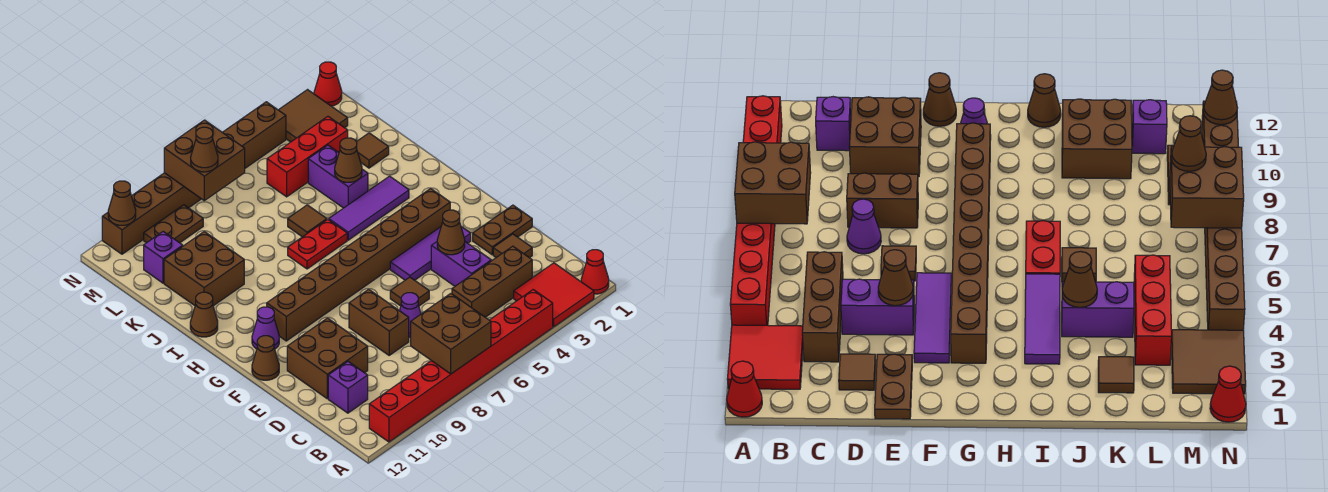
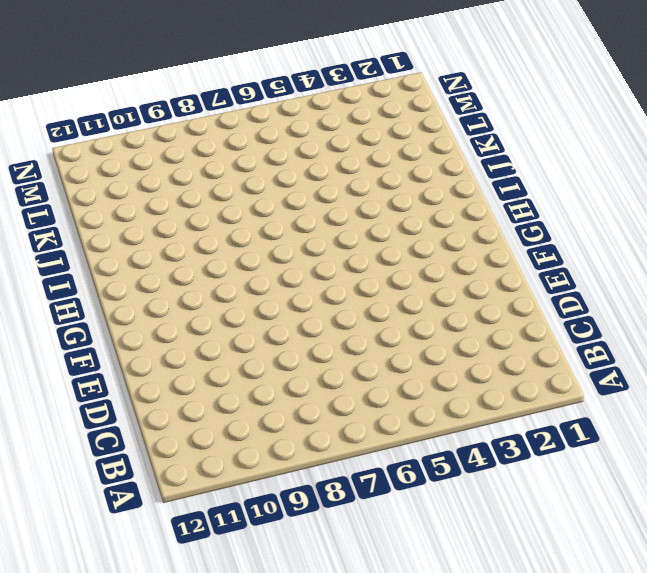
none -> red cone A1 level 1
none -> red tile A2:B3 level 1
none -> red brick A4:A11 level 1
none -> brown brick C3:C5 level 1

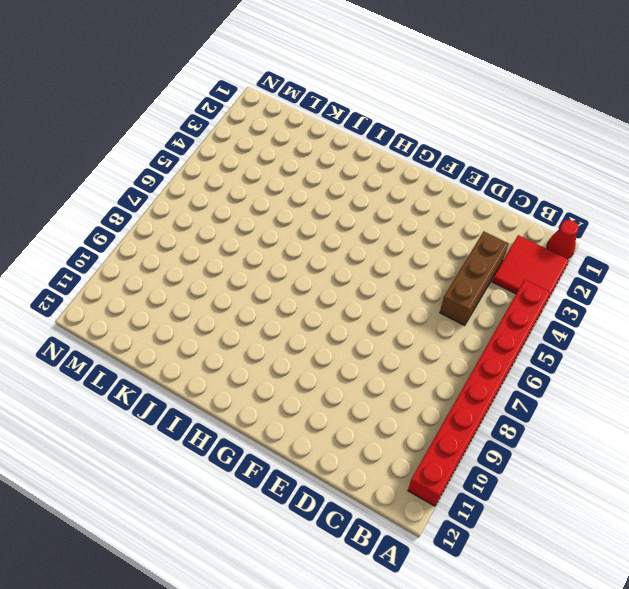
none -> purple brick C11 level 1
none -> brown tile D2 level 1
none -> purple brick D4:E4 level 1
none -> purple cone D7 level 1

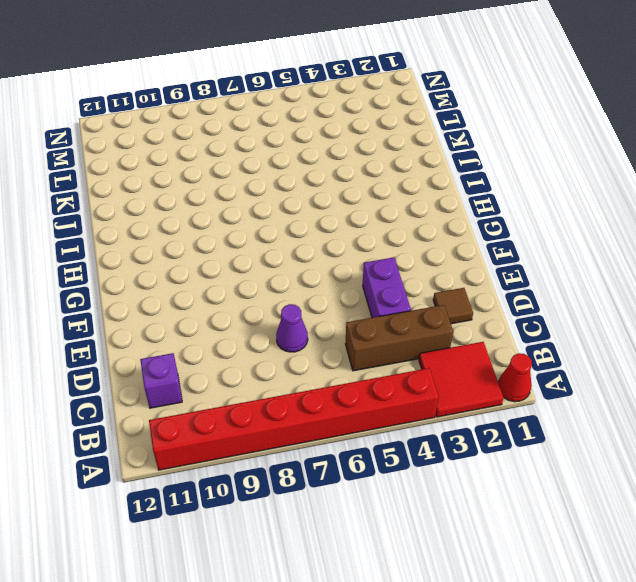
none -> brown brick D8:E8 level 1
none -> brown brick D10:E11 level 1
none -> brown plate E1:E2 level 1
none -> brown tile E6 level 1

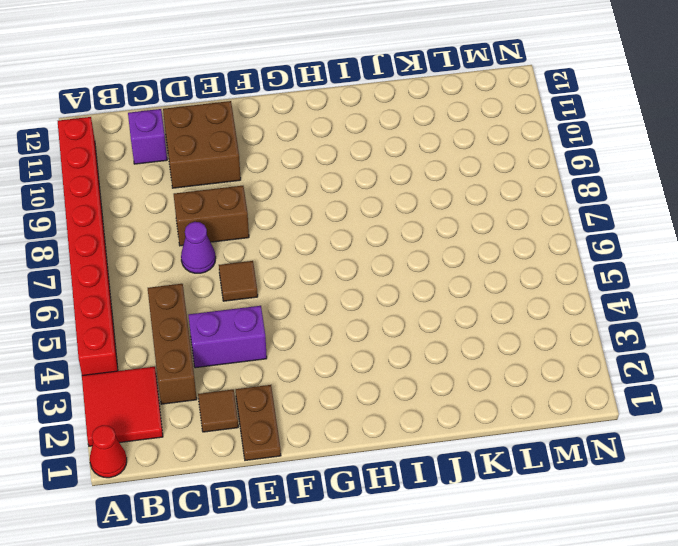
none -> purple tile F3:F5 level 1
none -> brown cone F12 level 1
none -> brown brick G3:G10 level 1
none -> purple cone G11 level 1

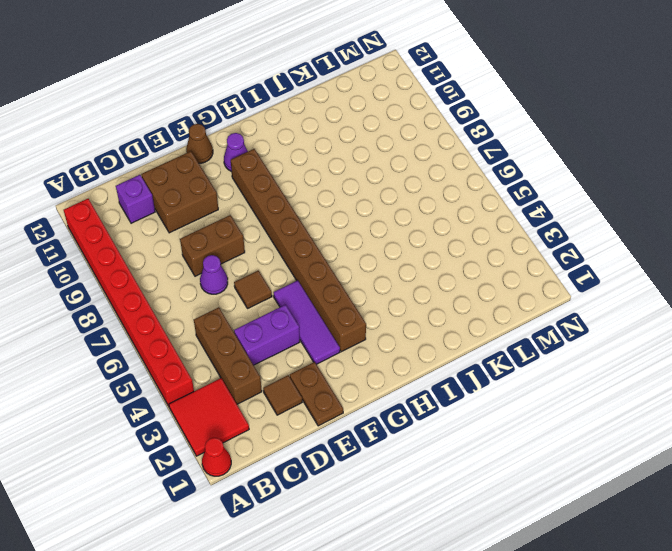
none -> purple tile I3:I5 level 1
none -> red plate I6:I7 level 1
none -> brown cone I12 level 1
none -> purple brick J4:K4 level 1

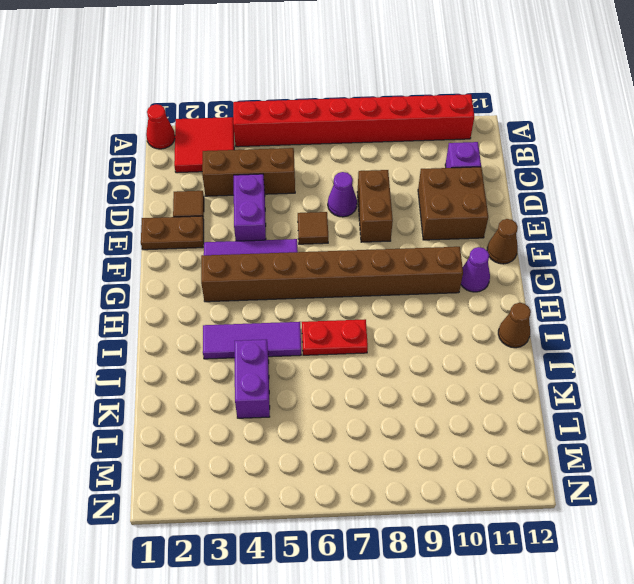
none -> brown tile J6 level 1
none -> brown brick J10:K11 level 1
none -> brown tile K2 level 1
none -> red brick L3:L5 level 1

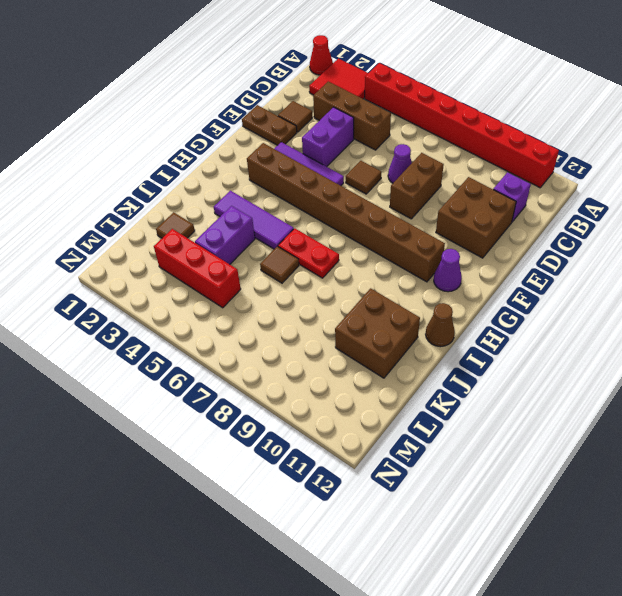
none -> brown cone F12 level 1
none -> purple brick L11 level 1
none -> brown tile M2:N3 level 1
none -> brown plate M9:M10 level 1

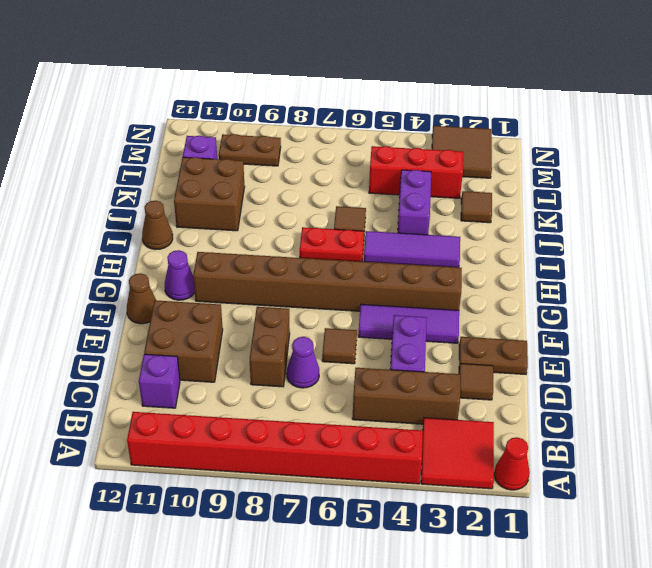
none -> red cone N1 level 1
none -> brown brick N4:N11 level 1
none -> brown brick A7:B8 level 2
none -> brown cone E4 level 2

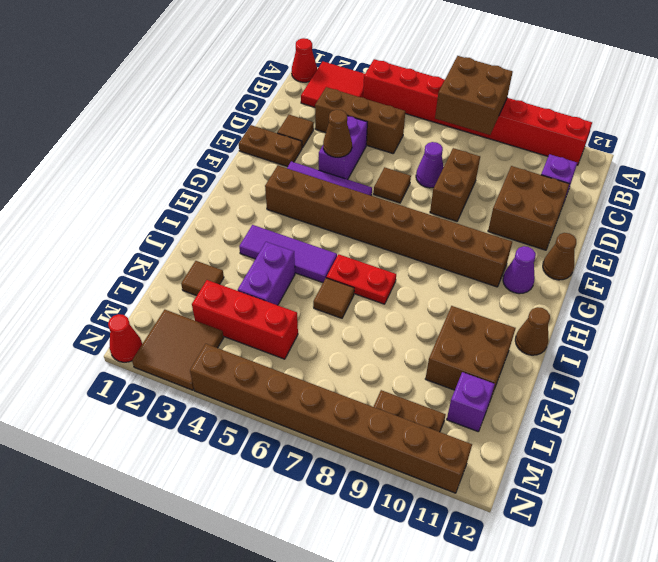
none -> brown cone J4 level 2
none -> brown brick M7:N8 level 2
none -> brown cone N11 level 2
none -> brown cone M8 level 3

